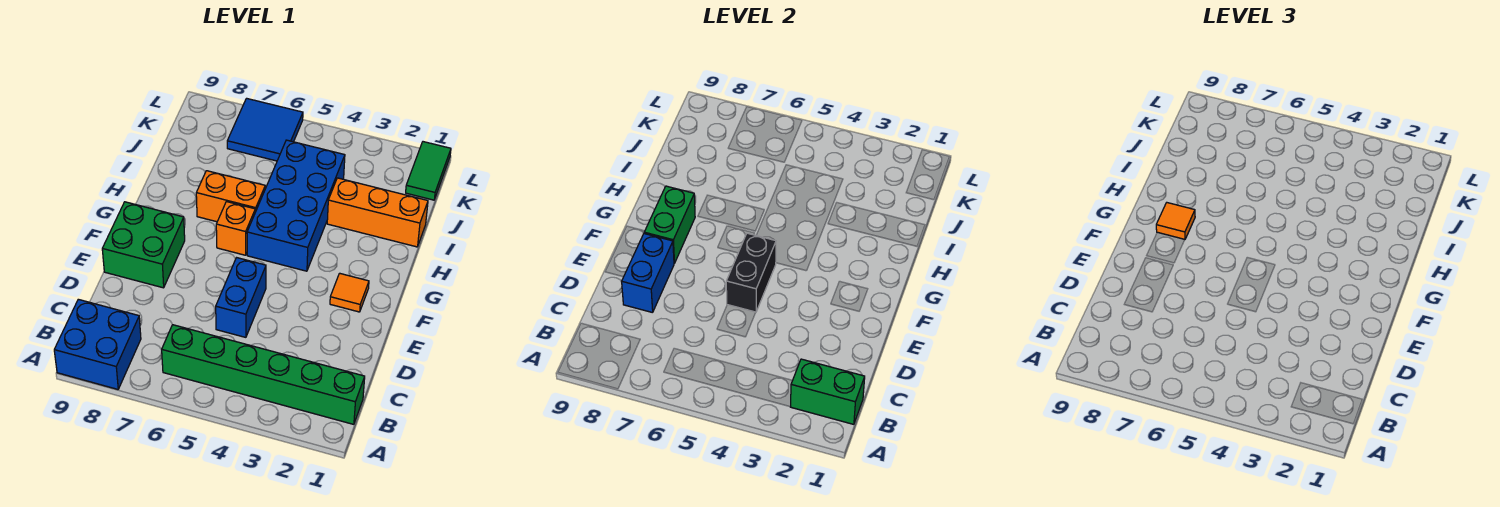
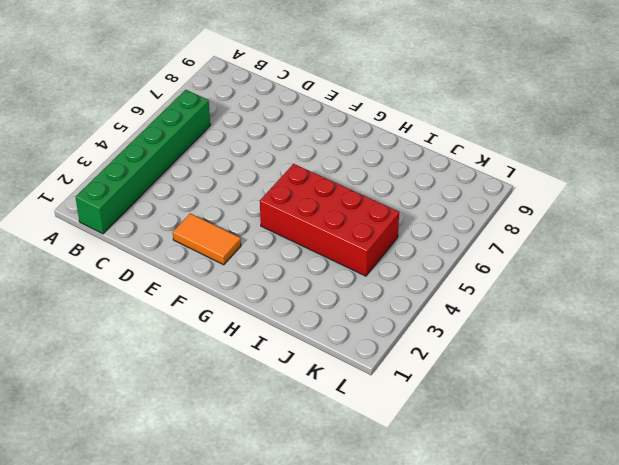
orange tile E2:F2 level 1 -> orange tile F2 level 1
red brick G4:J5 level 1 -> blue brick G4:J5 level 1
none -> blue brick A8:B9 level 1
none -> blue brick D5:E5 level 1
none -> green brick E8:F9 level 1

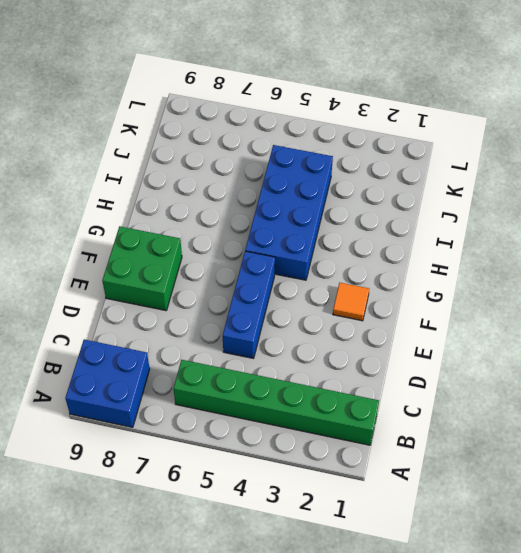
blue brick D5:F5 level 1 -> blue brick D5:E5 level 1
none -> orange brick G6 level 1
none -> orange brick H6:H7 level 1
none -> orange brick I1:I3 level 1

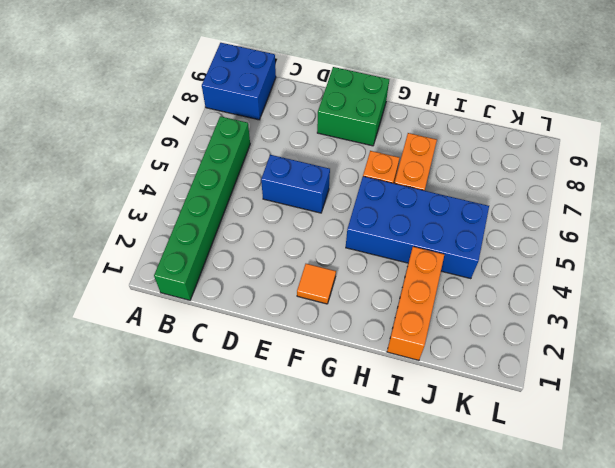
none -> green tile K1:L1 level 1
none -> blue tile K6:L7 level 1
none -> green brick B1:B2 level 2

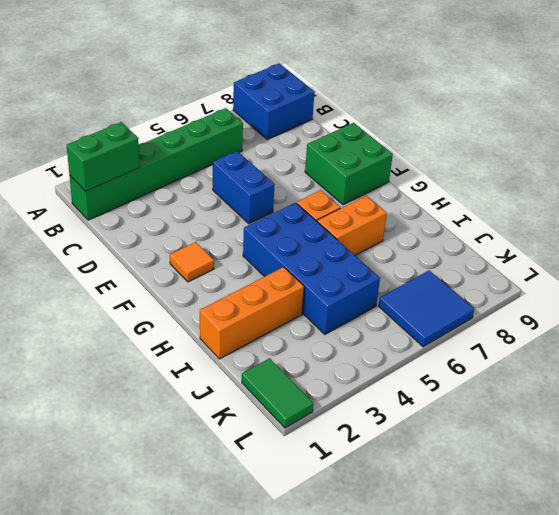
none -> blue brick D8:E8 level 2
none -> black brick E5:F5 level 2
none -> green brick F8:G8 level 2

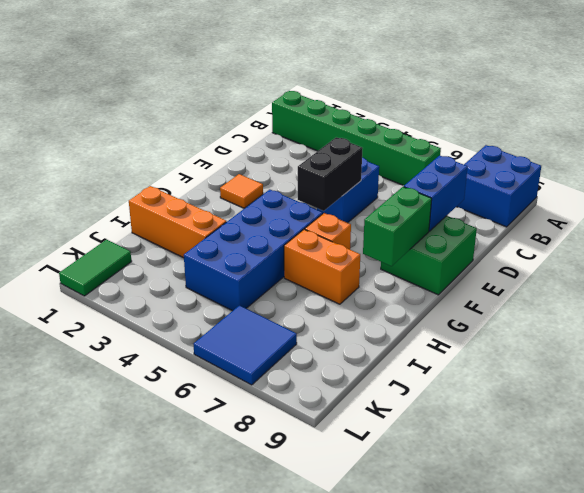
none -> green brick B1:B2 level 2
none -> orange tile G8 level 3

